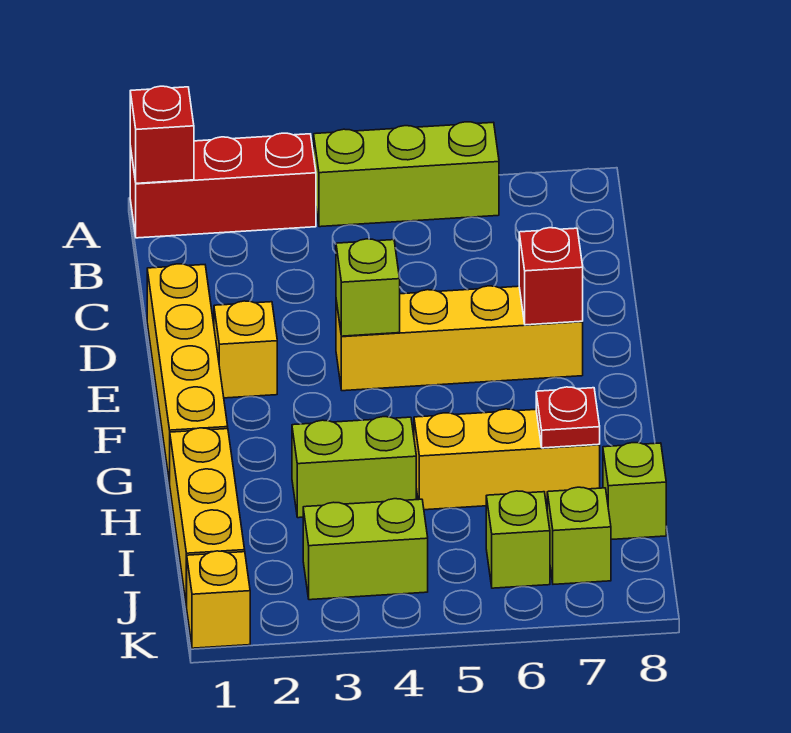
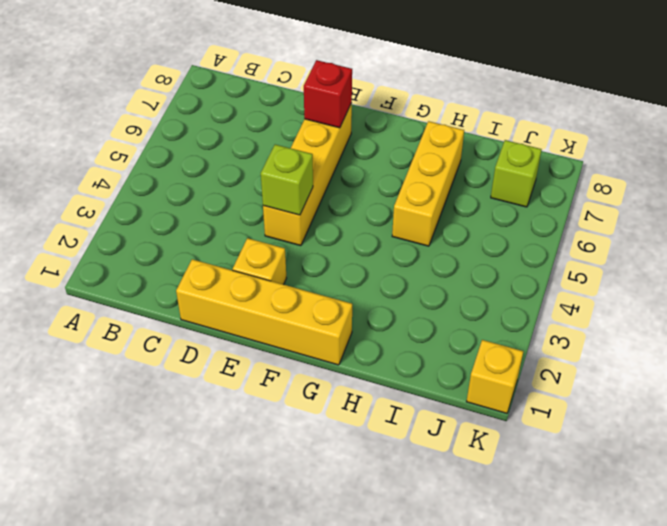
none -> red brick A1:A3 level 1
none -> lime brick A4:A6 level 1
none -> yellow brick H1:J1 level 1

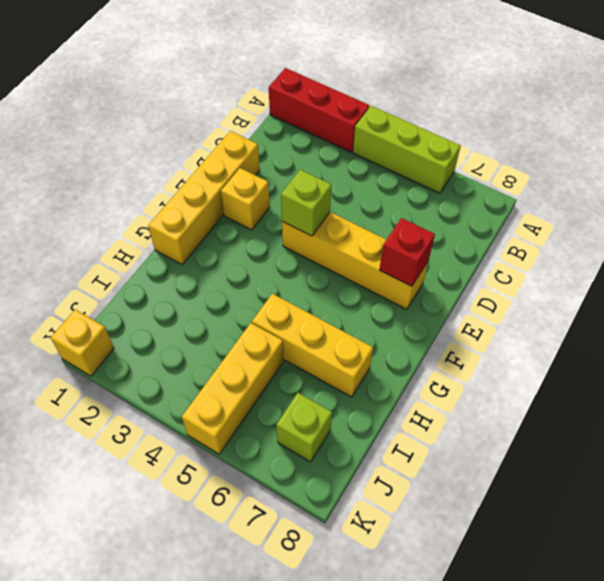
yellow brick I5:K5 level 1 -> yellow brick H1:J1 level 1
none -> lime brick H3:H4 level 1
none -> lime brick I8 level 1
none -> lime brick J3:J4 level 1

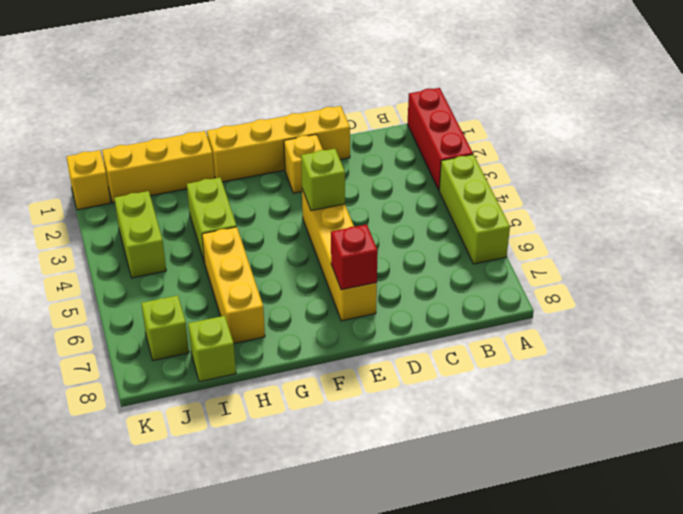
none -> lime brick J6 level 1
none -> red brick A1 level 2
none -> red plate H7 level 2

